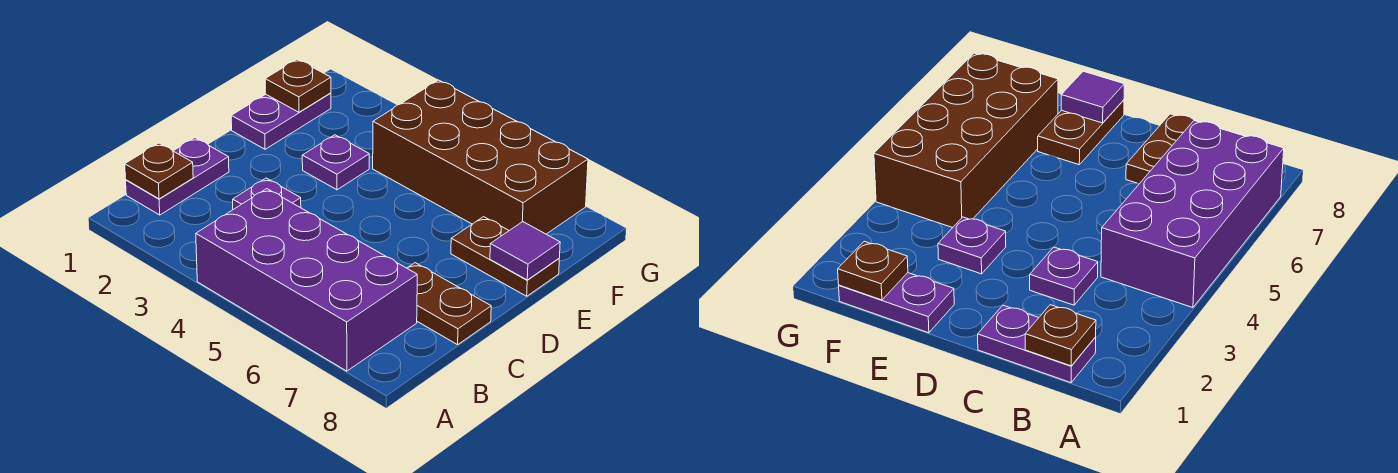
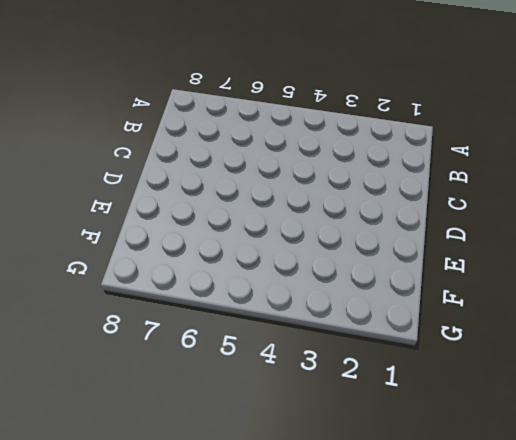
none -> purple brick A4:B7 level 1
none -> purple plate B1:C1 level 1

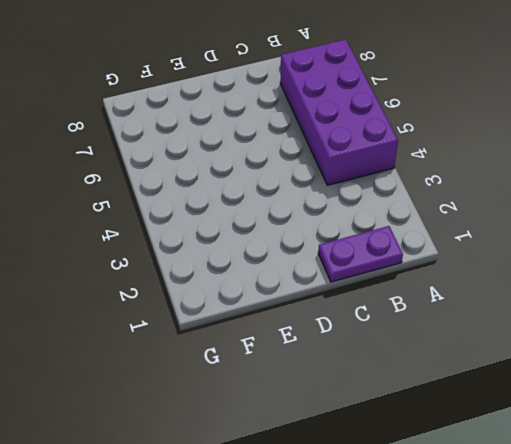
none -> purple plate C3 level 1
none -> brown plate C7:C8 level 1

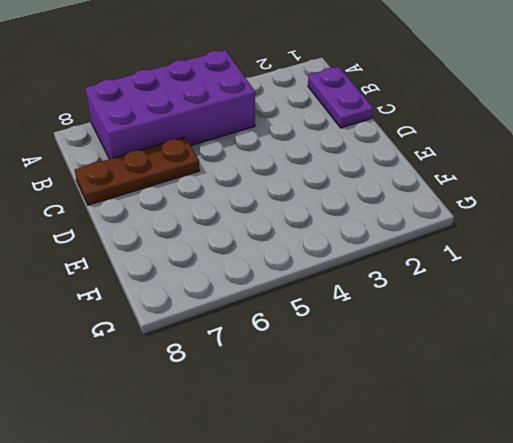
brown plate C6:C8 level 1 -> brown plate C7:C8 level 1
none -> purple plate C3 level 1
none -> purple plate E1:F1 level 1

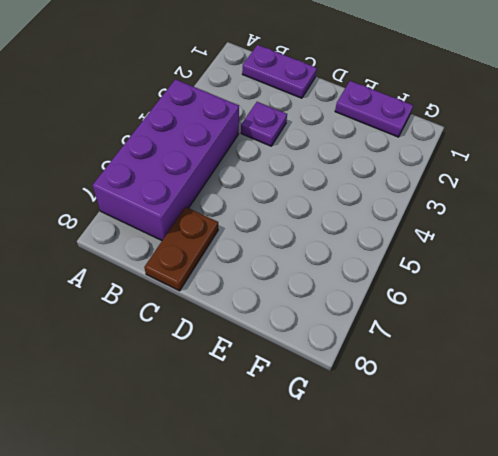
none -> purple plate E3 level 1
none -> brown plate E7:E8 level 1

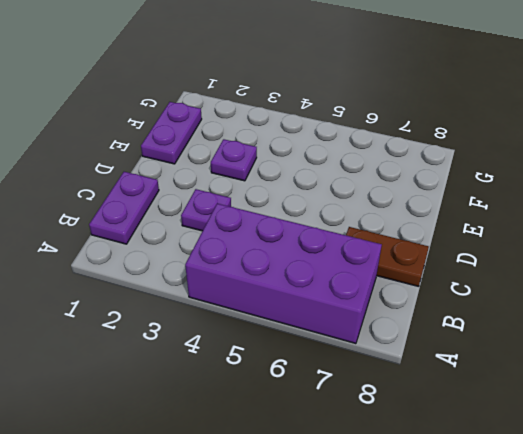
none -> brown plate E7:E8 level 1
none -> brown brick F4:G7 level 1

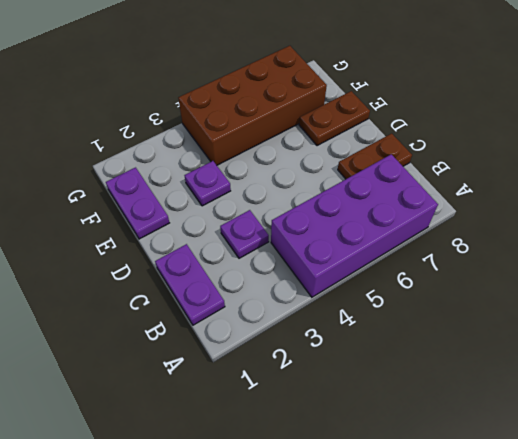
none -> brown plate B1 level 2
none -> purple tile E8 level 2

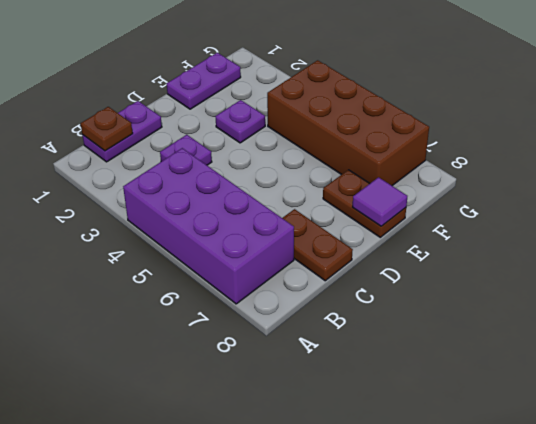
none -> brown plate F1 level 2

